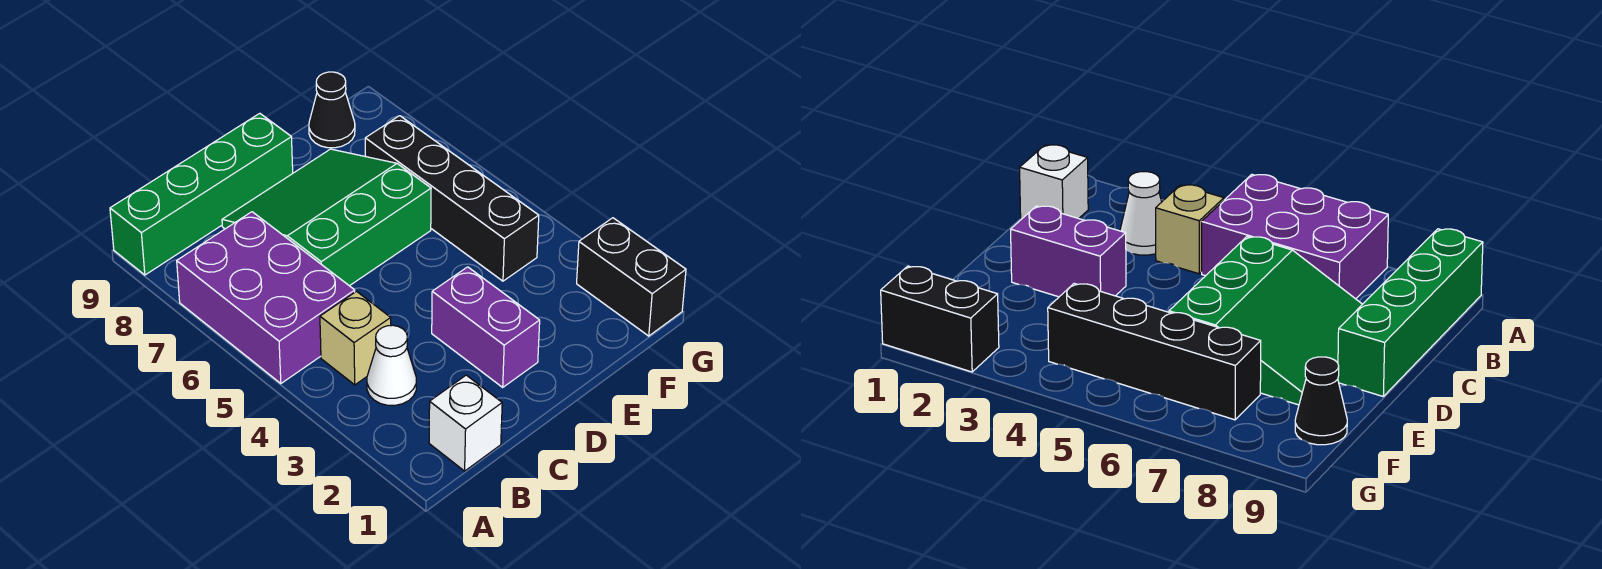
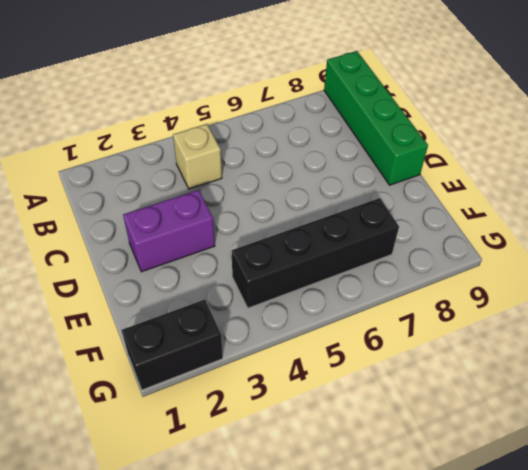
none -> purple brick A5:B7 level 1
none -> white brick B1 level 1

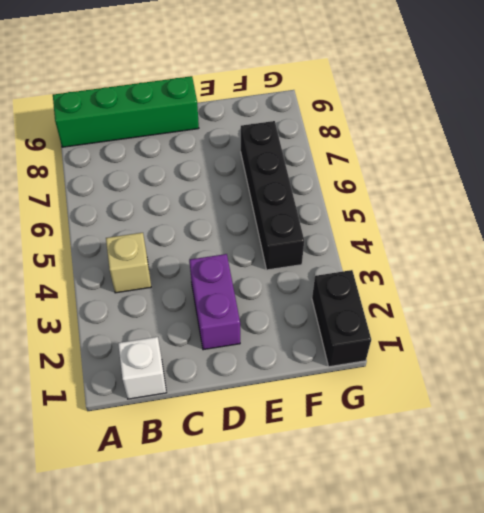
none -> purple brick A5:B7 level 1
none -> white cone B3 level 1

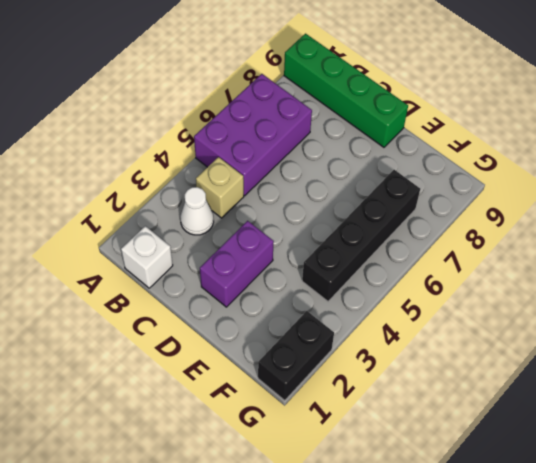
none -> green slope C6:E8 level 1 top 6
none -> black cone F9 level 1

